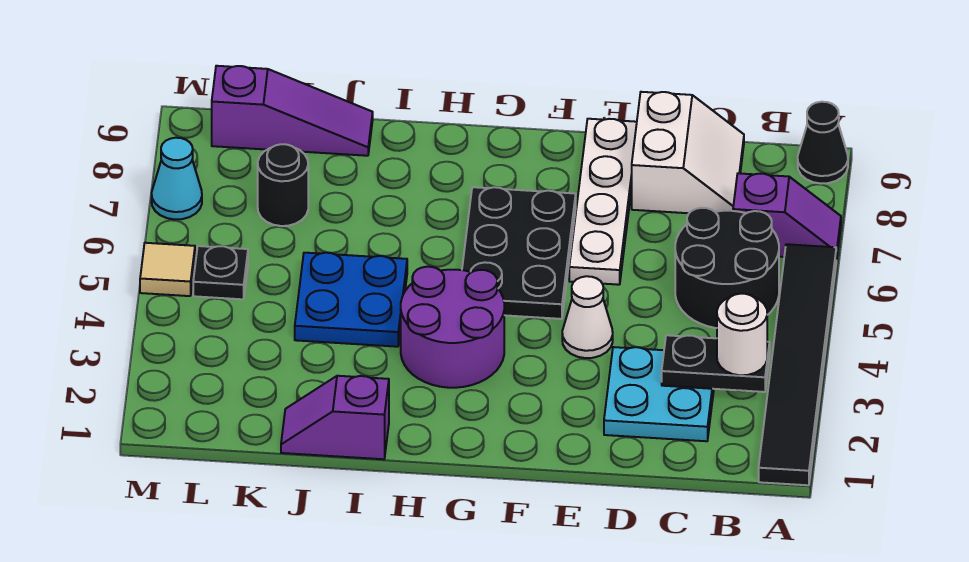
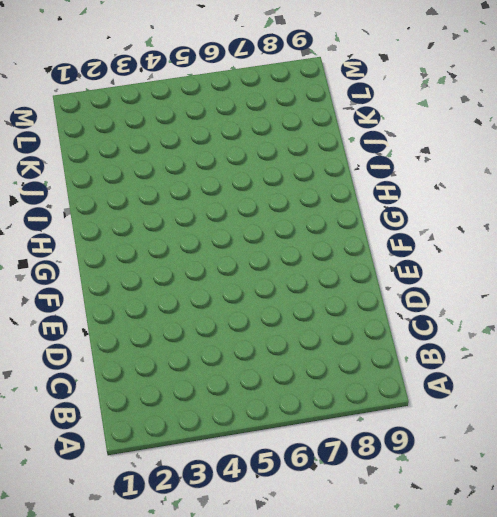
none -> black tile A1:A6 level 1
none -> purple slope A7:B7 level 1 top B
none -> black cone A9 level 1

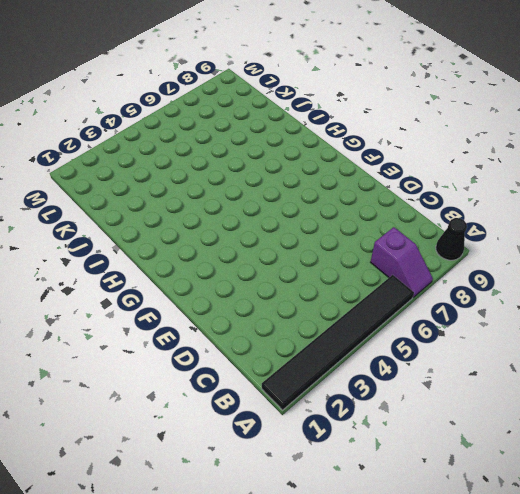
none -> black round brick B5:C6 level 1
none -> cyan plate C2:D3 level 1
none -> white slope C8:D9 level 1 top D

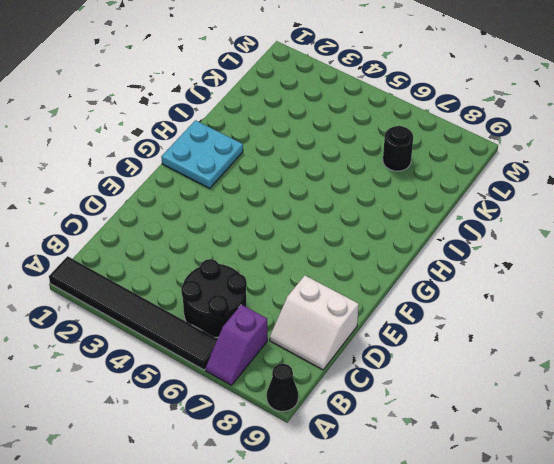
cyan plate G1:H2 level 1 -> cyan plate C2:D3 level 1
none -> white cone E4 level 1
none -> white plate E6:E9 level 1
none -> black plate F5:G7 level 1

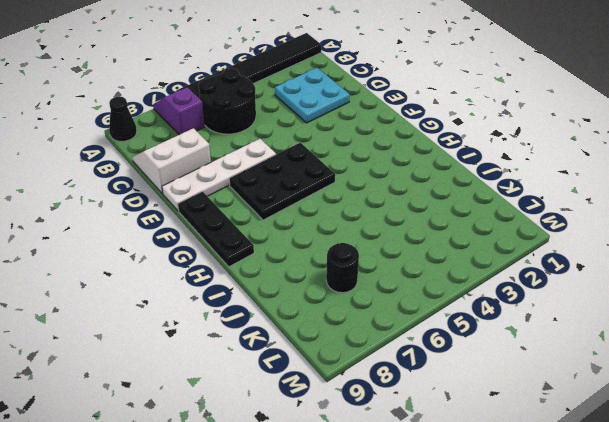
black plate F9:H9 level 1 -> none
none -> white cone E4 level 1
none -> purple round brick G3:H4 level 1
none -> purple slope I1:J1 level 1 top I

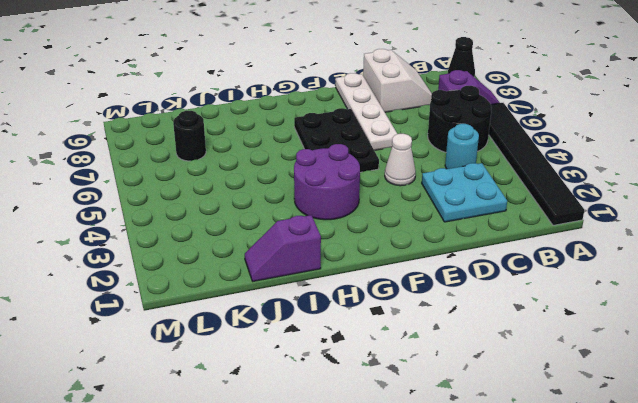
cyan round brick C4 level 1 -> none
none -> blue plate I4:J5 level 1
none -> purple slope J9:L9 level 1 top L
none -> black plate L5 level 1

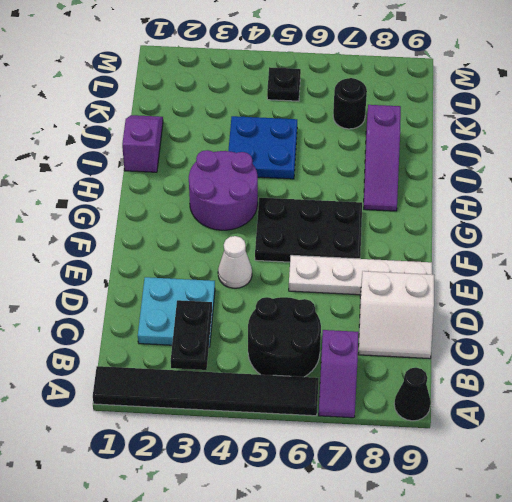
purple slope H8:J8 level 1 top J -> purple slope J9:L9 level 1 top L
none -> tan tile M5 level 1
none -> cyan cone M7 level 1
none -> white round brick B3 level 3

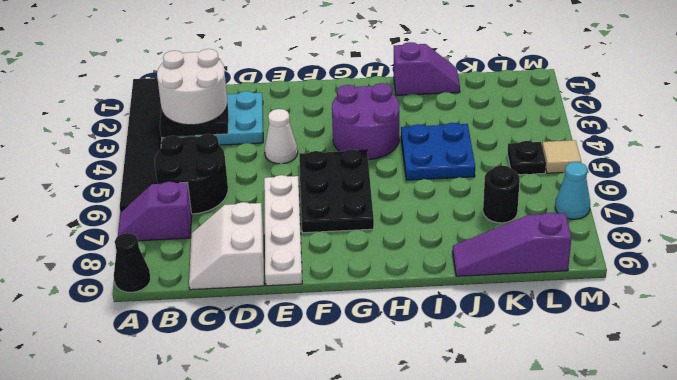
white round brick B2:C3 level 3 -> white round brick B3 level 3

